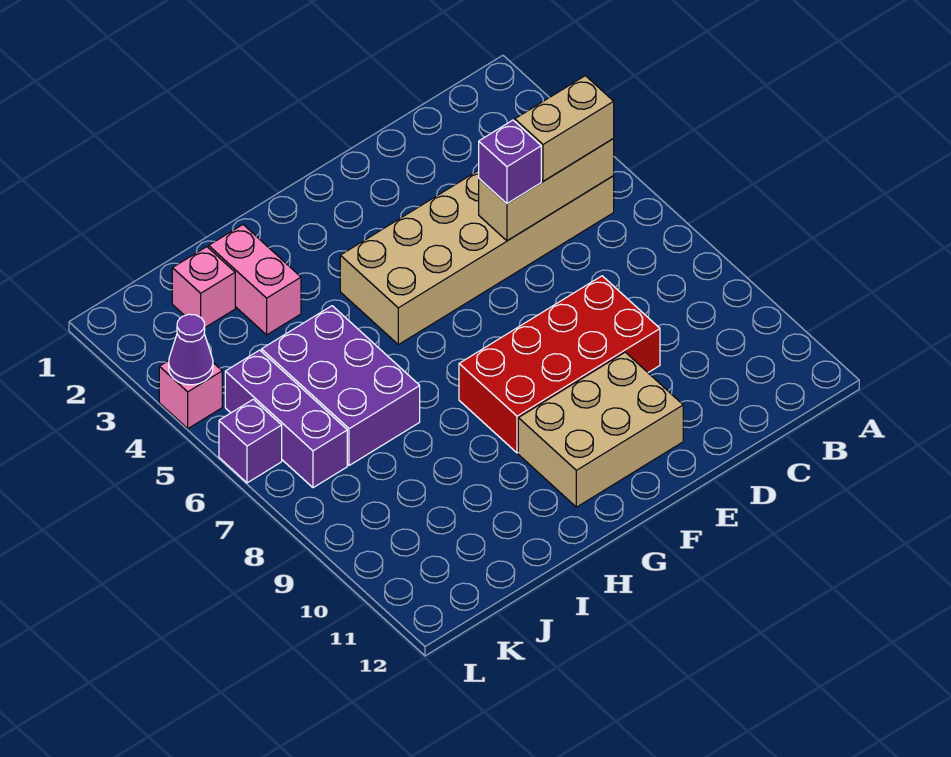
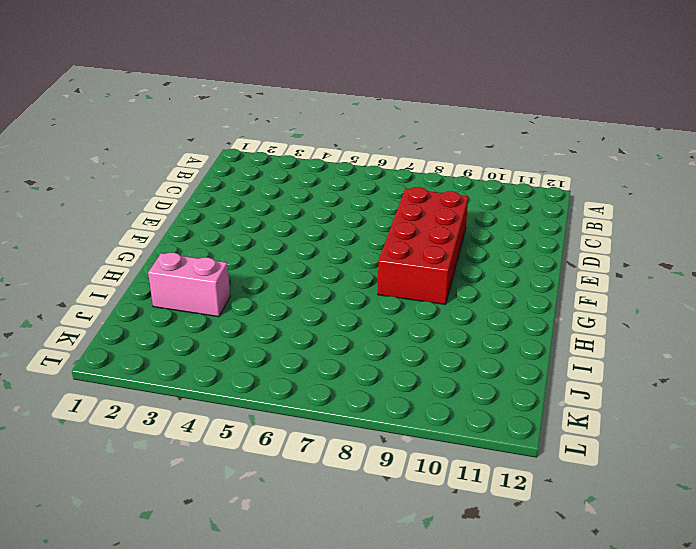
none -> tan brick B4:G5 level 1
none -> tan brick E10:G11 level 1
none -> purple brick I5:J7 level 1

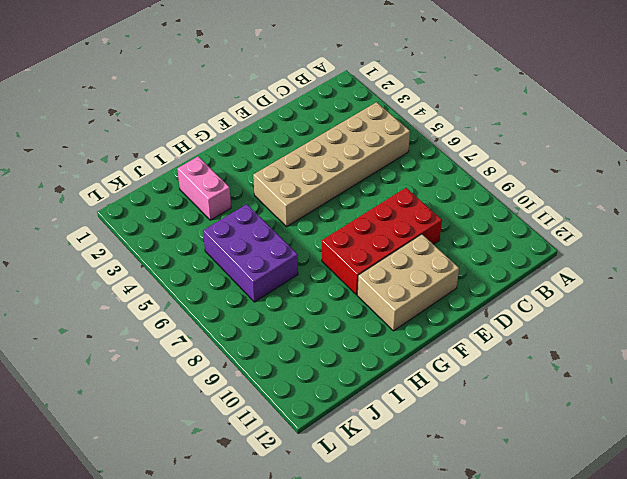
none -> pink brick J2 level 1
none -> purple brick K5:K7 level 1
none -> pink brick L4 level 1

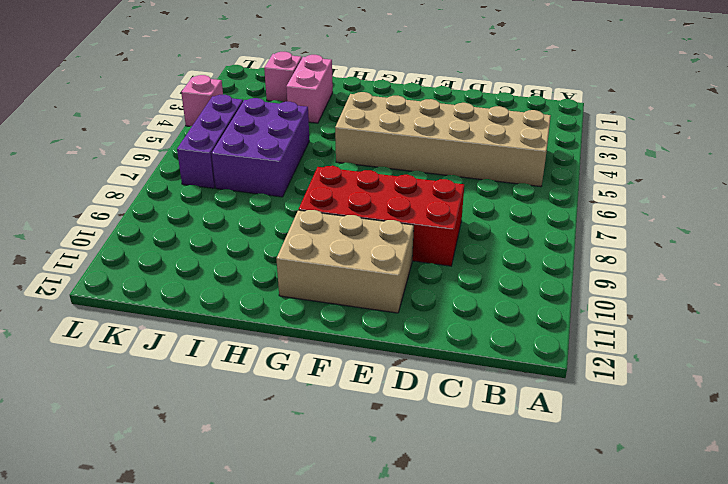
none -> purple brick L6 level 1
none -> tan brick B5:D5 level 2
none -> purple cone L4 level 2

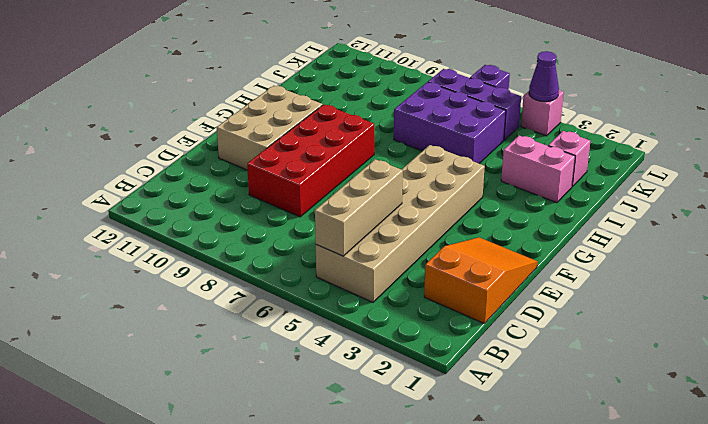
orange slope C1:E2 level 1 top C -> none
none -> tan brick B5:C5 level 3
none -> purple brick D5 level 3

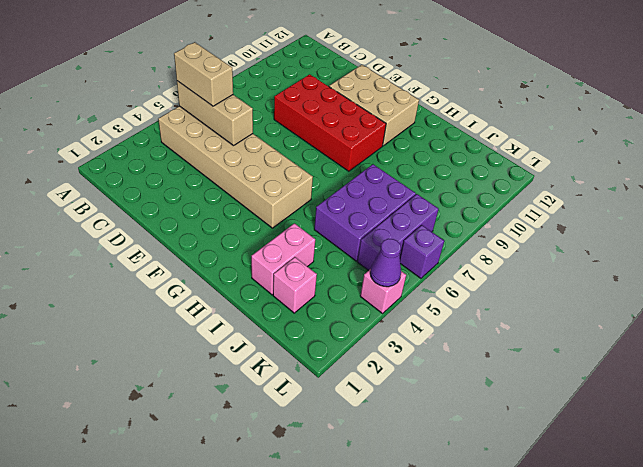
none -> purple brick D5 level 3

